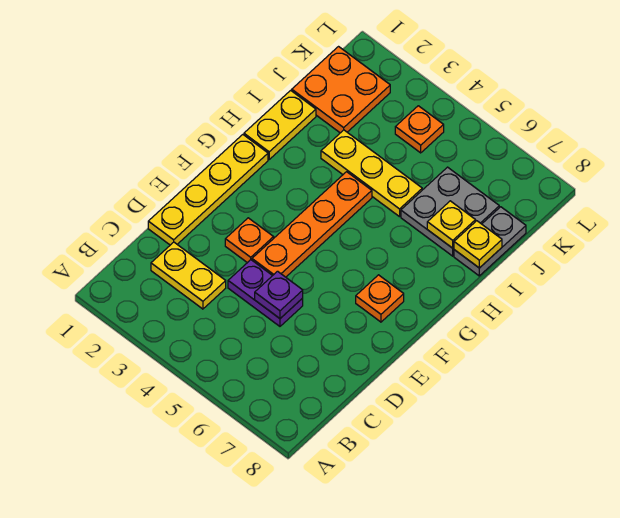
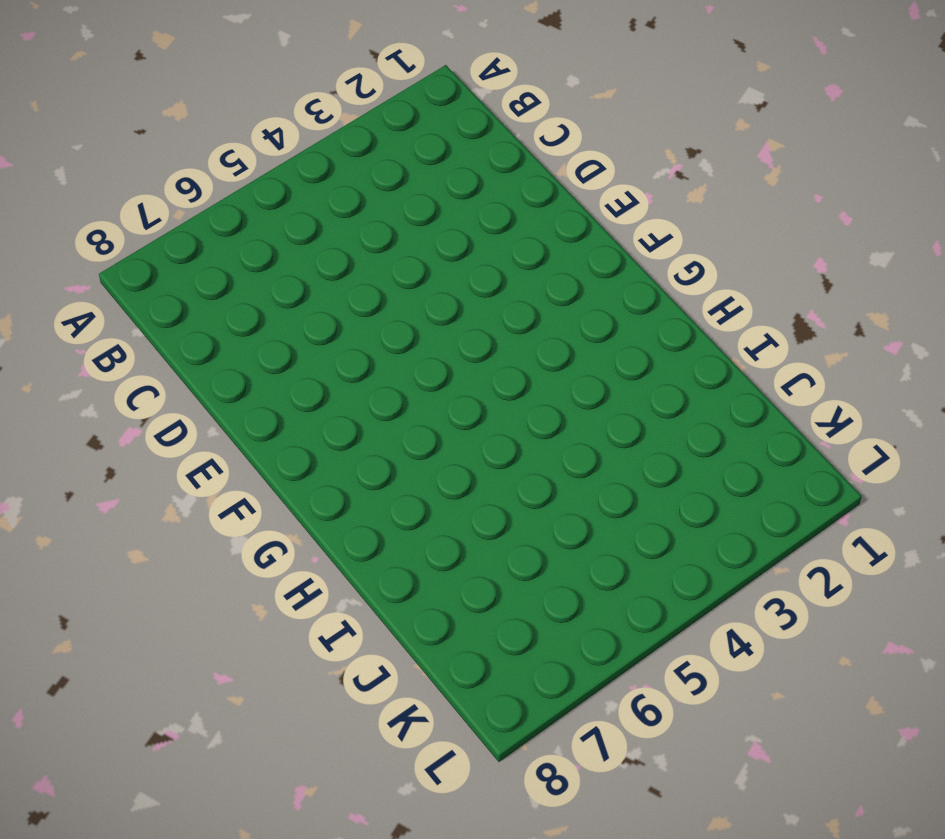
none -> yellow plate C2:C3 level 1
none -> yellow plate D1:G1 level 1
none -> purple plate D4:D5 level 1

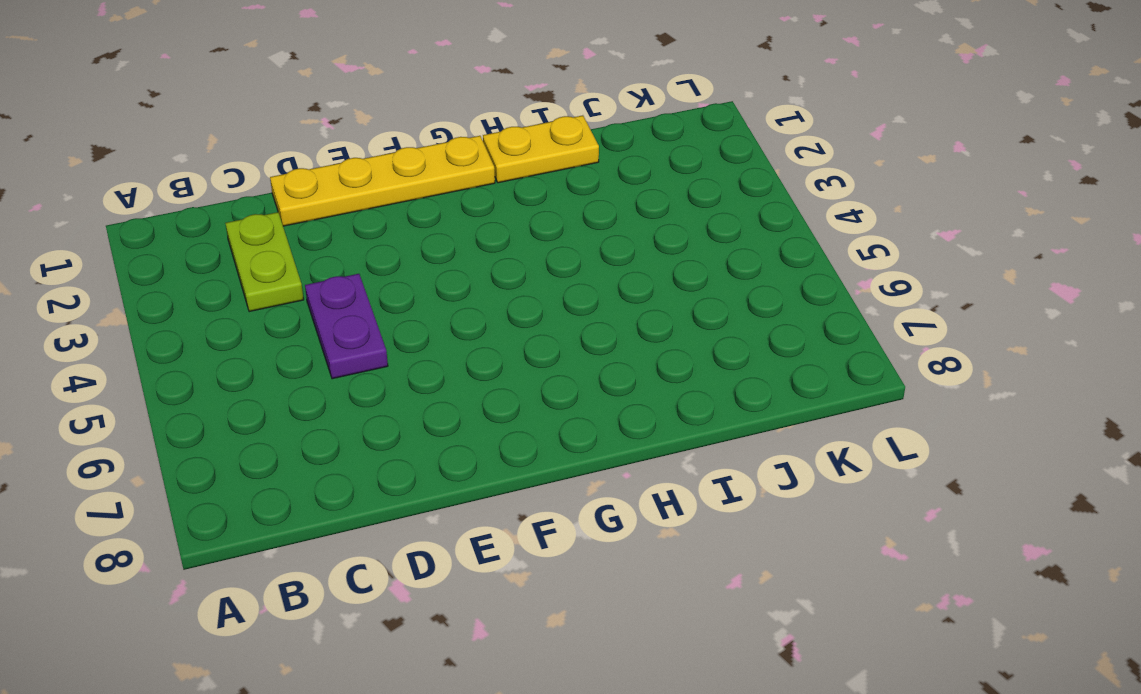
lime plate C2:C3 level 1 -> yellow plate C2:C3 level 1
none -> orange plate E3 level 1
none -> orange plate E4:H4 level 1
none -> orange plate F7 level 1

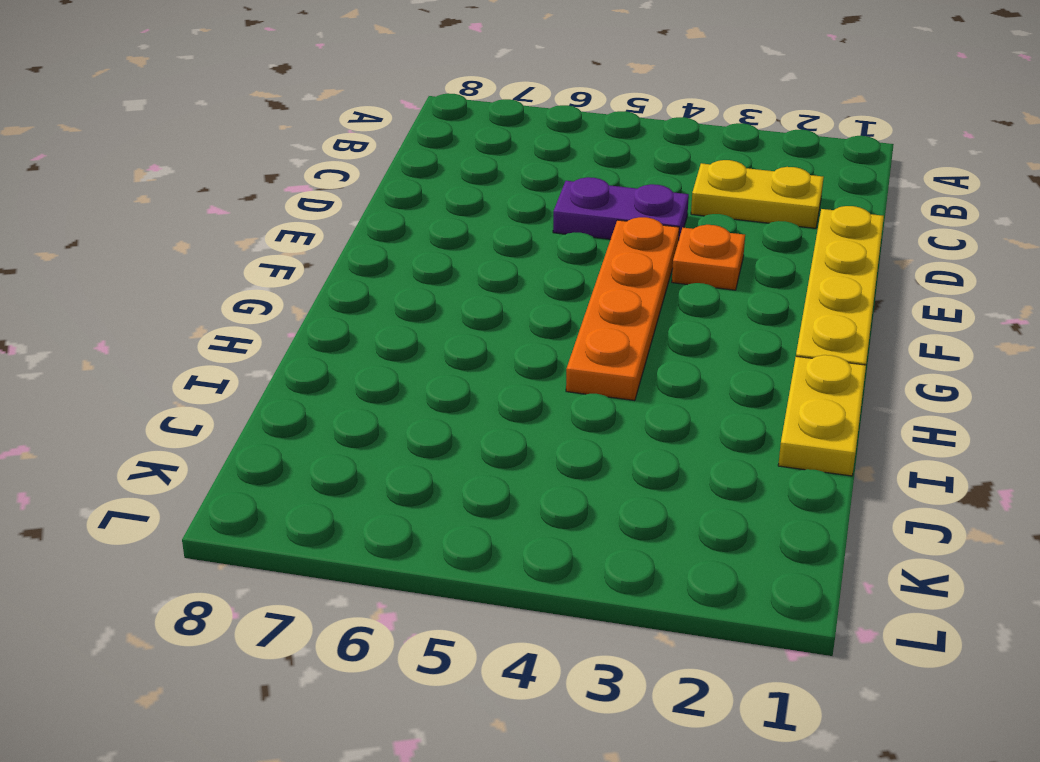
none -> orange plate F7 level 1
none -> yellow plate I3:I5 level 1
none -> grey plate I6:J7 level 1

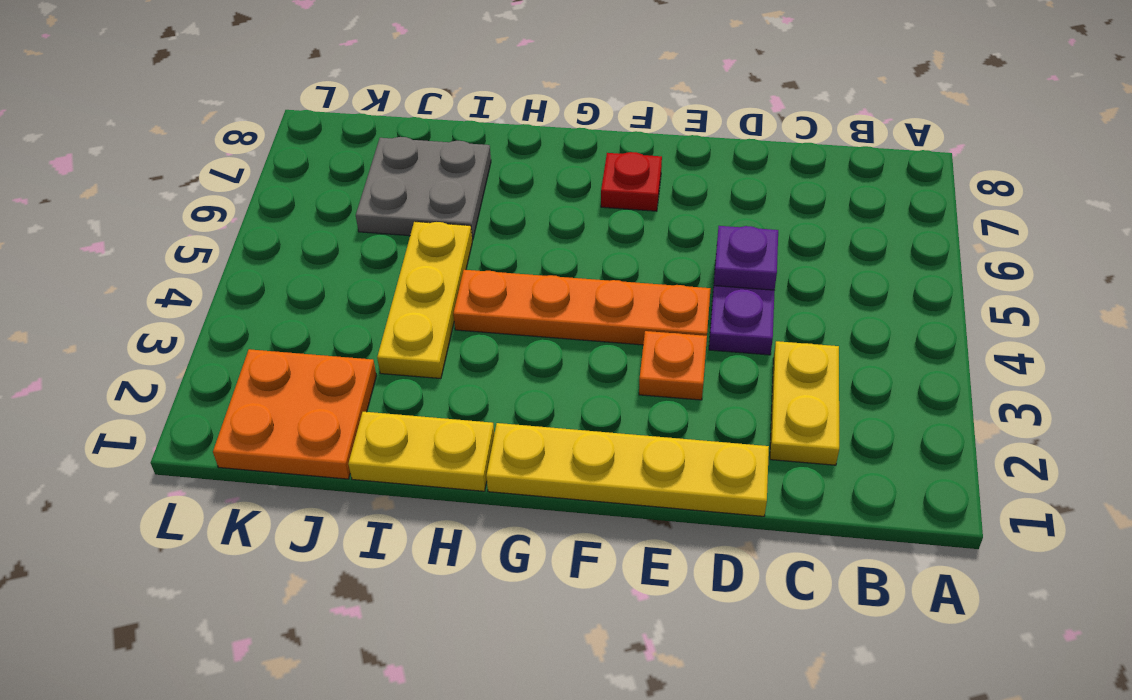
red plate F7 level 1 -> orange plate F7 level 1
none -> grey plate I8:J8 level 1
none -> orange plate K4 level 1
none -> yellow plate I7 level 2

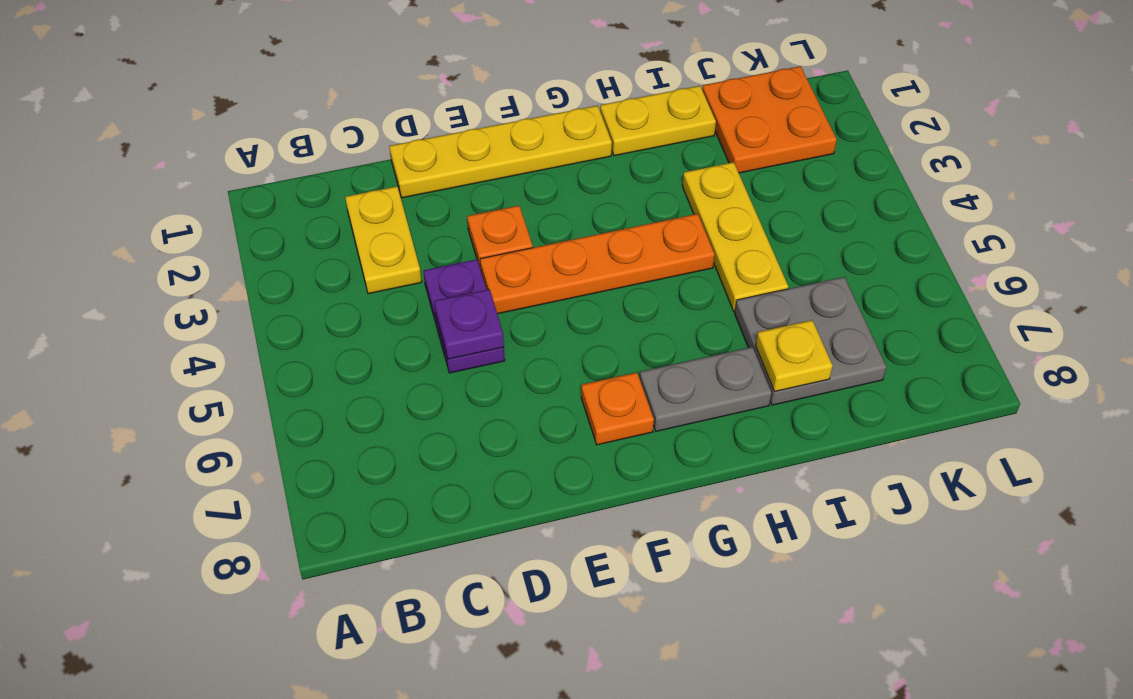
grey plate G7:H7 level 1 -> grey plate I8:J8 level 1
none -> orange plate K4 level 1
none -> yellow plate I8 level 2

